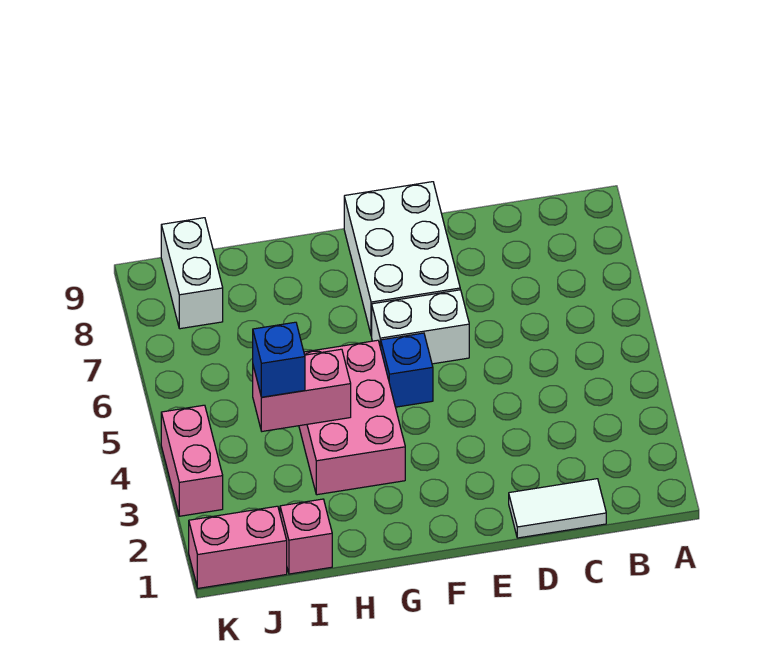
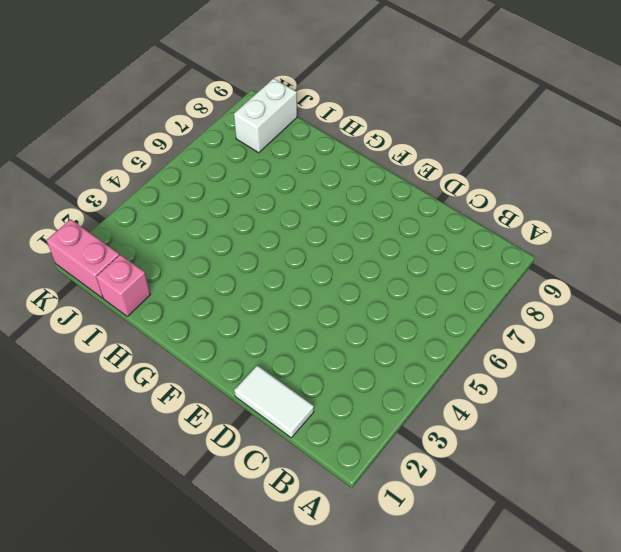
none -> white brick E6:F6 level 1
none -> white brick E7:F9 level 1

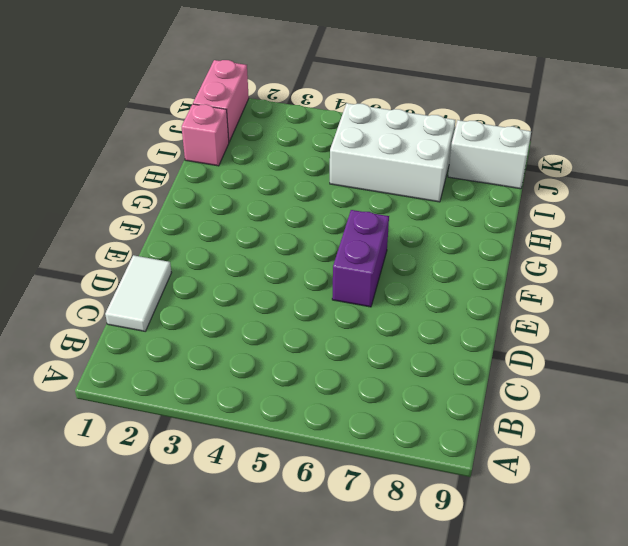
purple brick E6:F6 level 1 -> white brick E6:F6 level 1
white brick I5:J7 level 1 -> white brick E7:F9 level 1
none -> blue brick F5 level 1
none -> pink brick G3:H5 level 1

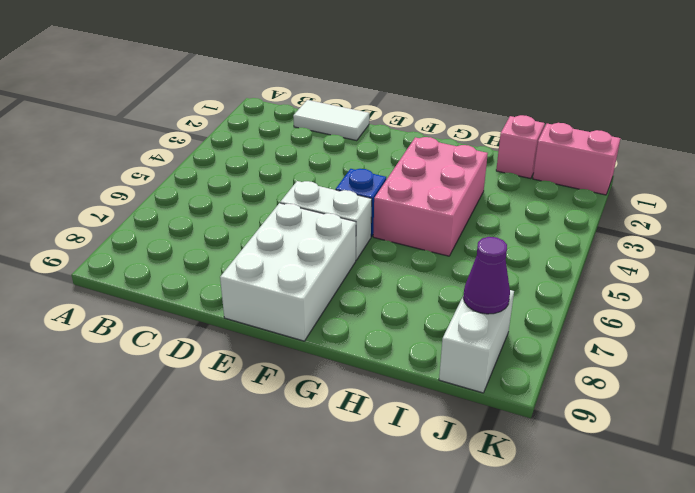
purple cone J8 level 2 -> none
none -> pink brick K3:K4 level 1
none -> pink brick H4:I4 level 2

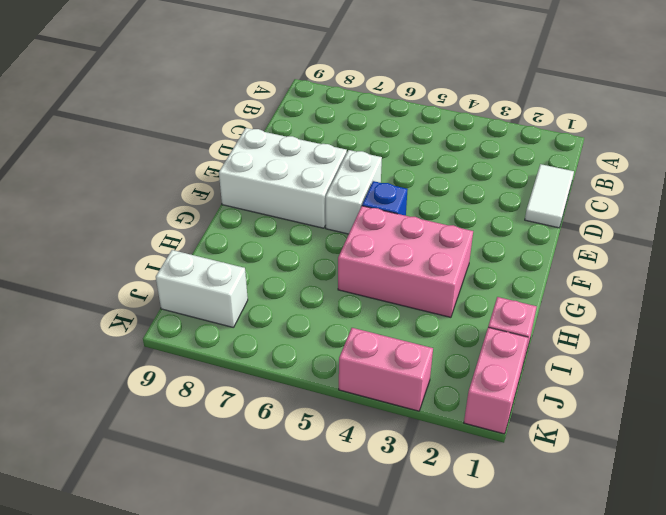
none -> pink brick H4:I4 level 2
none -> blue brick I4 level 3

